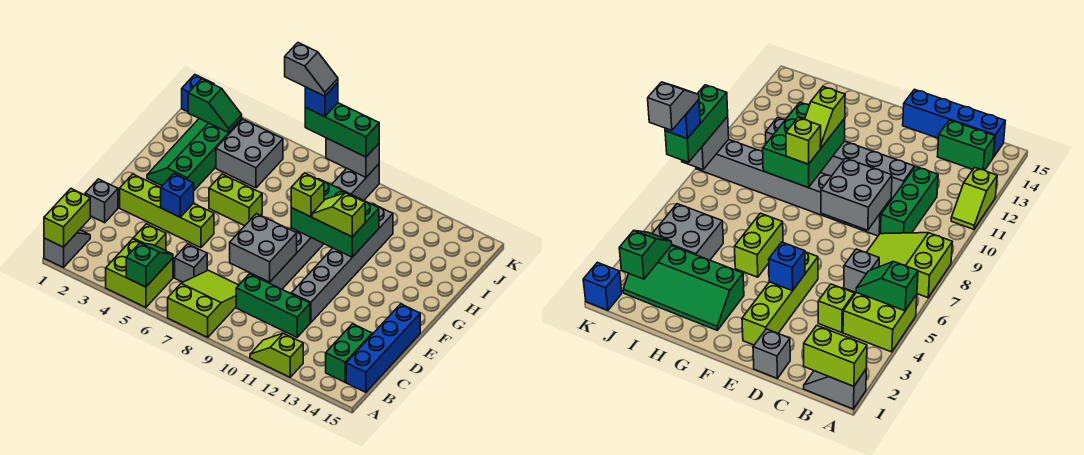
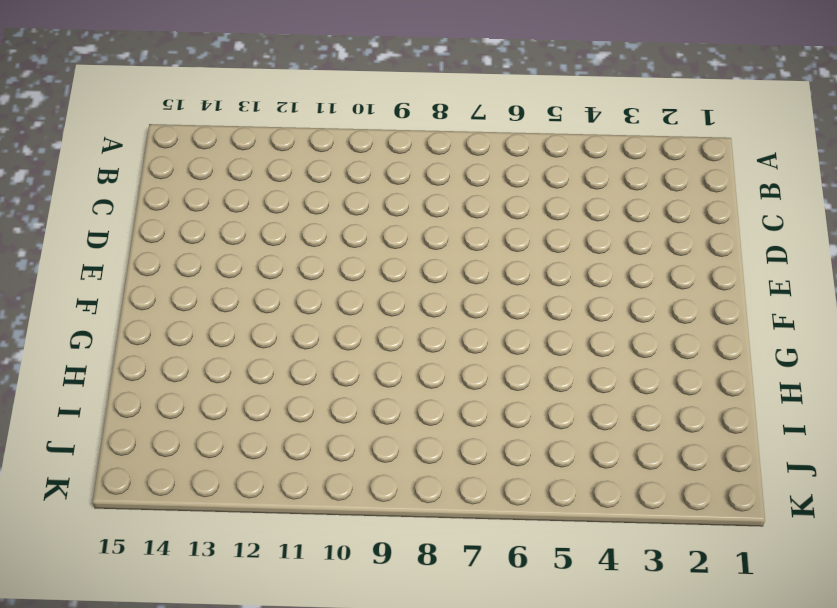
none -> grey slope A1:B1 level 1 top A
none -> lime brick A4:B5 level 1
none -> lime slope A7:C8 level 1 top A

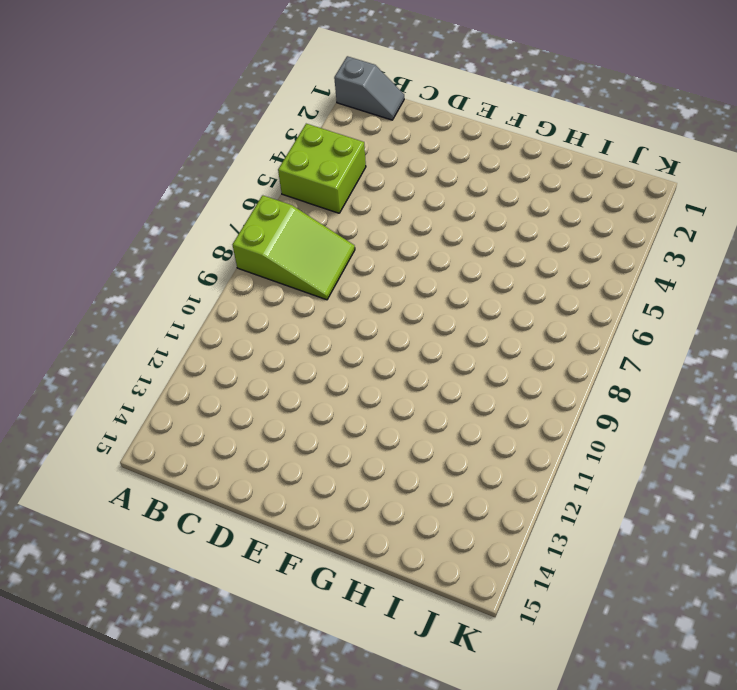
none -> lime slope A11:A12 level 1 top 12
none -> green brick B14:C14 level 1
none -> blue brick B15:E15 level 1

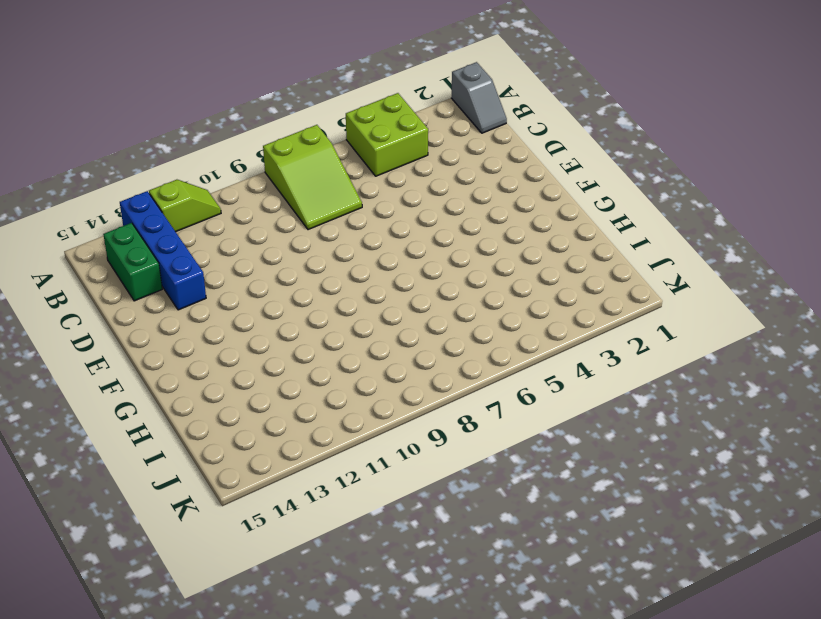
blue brick A13:D13 level 1 -> blue brick B15:E15 level 1
none -> lime brick C4 level 1
none -> grey brick C6 level 1
none -> green brick C9:C11 level 1

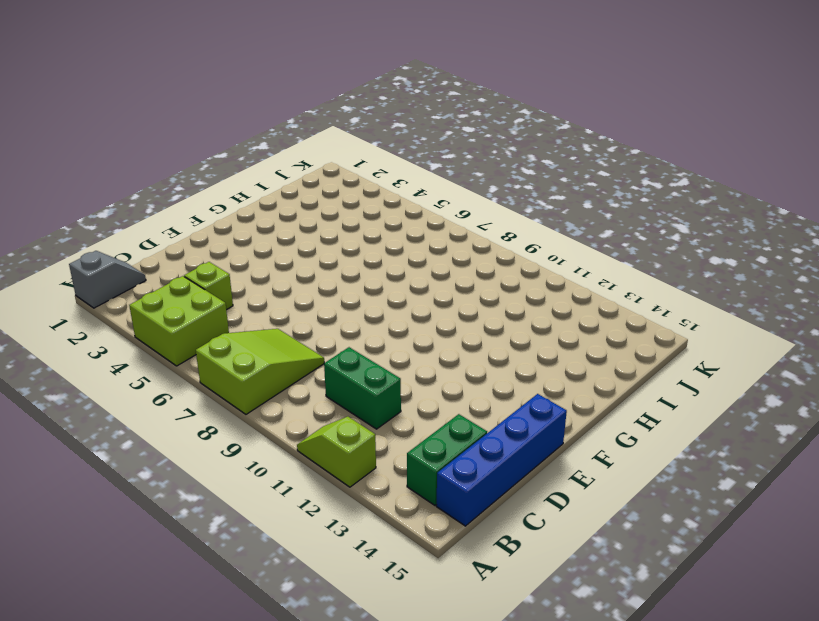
green brick C10:C11 level 1 -> green brick C9:C11 level 1
none -> grey brick C6 level 1
none -> grey brick D1 level 1
none -> grey brick D9:K9 level 1

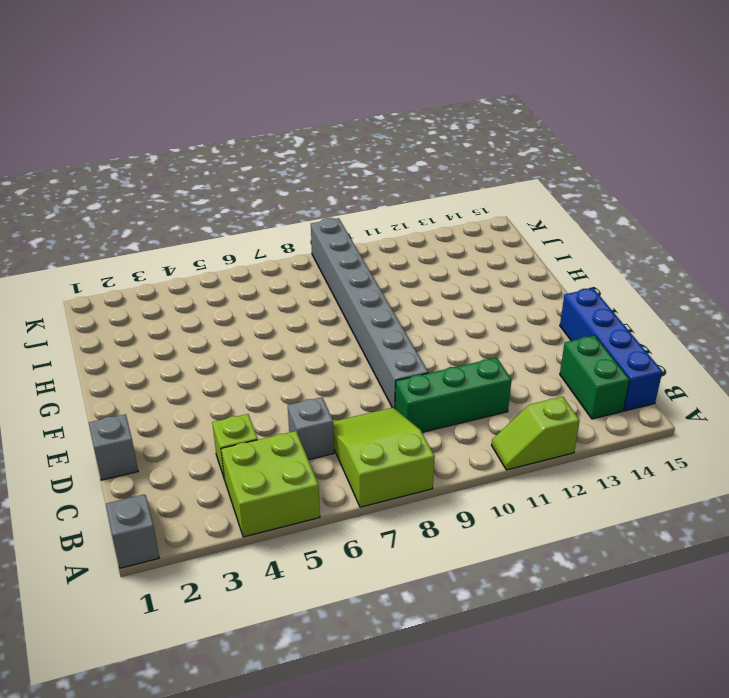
none -> grey brick D11:I11 level 1
none -> lime brick E2:E5 level 1
none -> green slope G2:J3 level 1 top 3

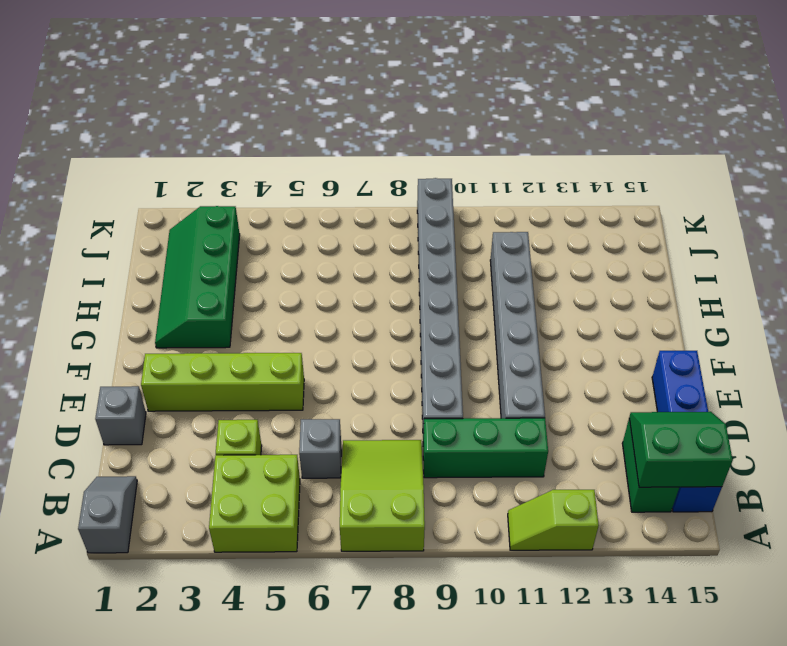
green slope B14:C15 level 2 top B -> none
none -> lime brick G5:G6 level 1
none -> grey brick I4:J5 level 1
none -> blue brick K1 level 1

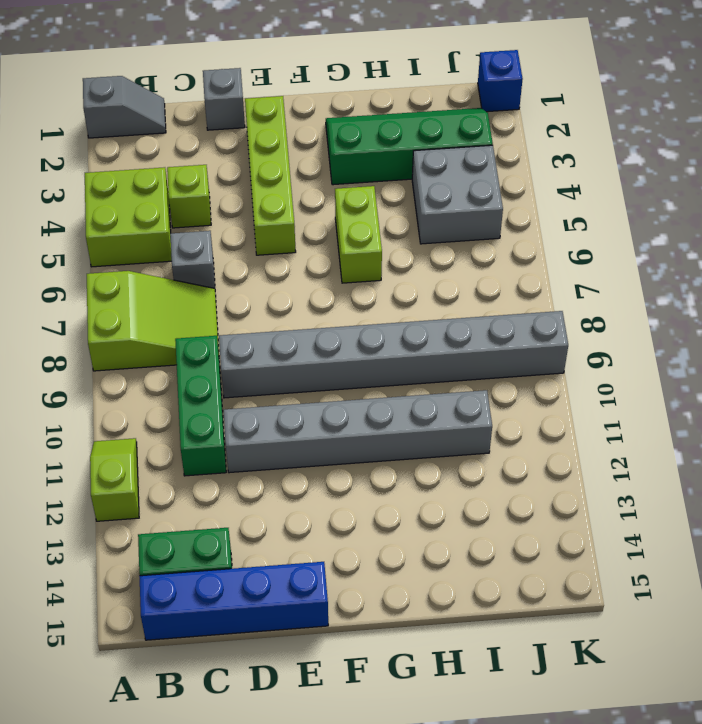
none -> lime brick A1:B1 level 2
none -> green slope A5:B5 level 2 top A
none -> grey brick D8:E9 level 2

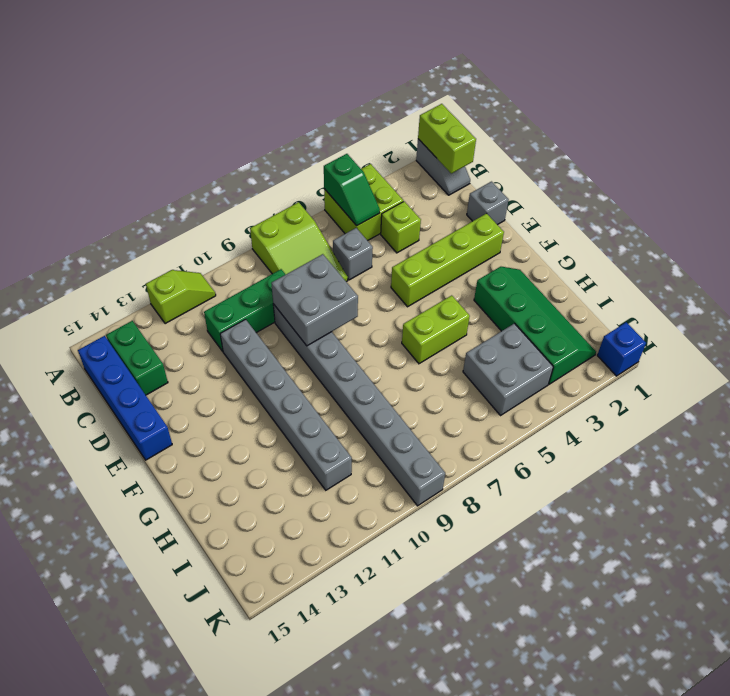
none -> blue brick E4 level 2
none -> green brick G9:H11 level 2
none -> green slope J2:J3 level 2 top 2

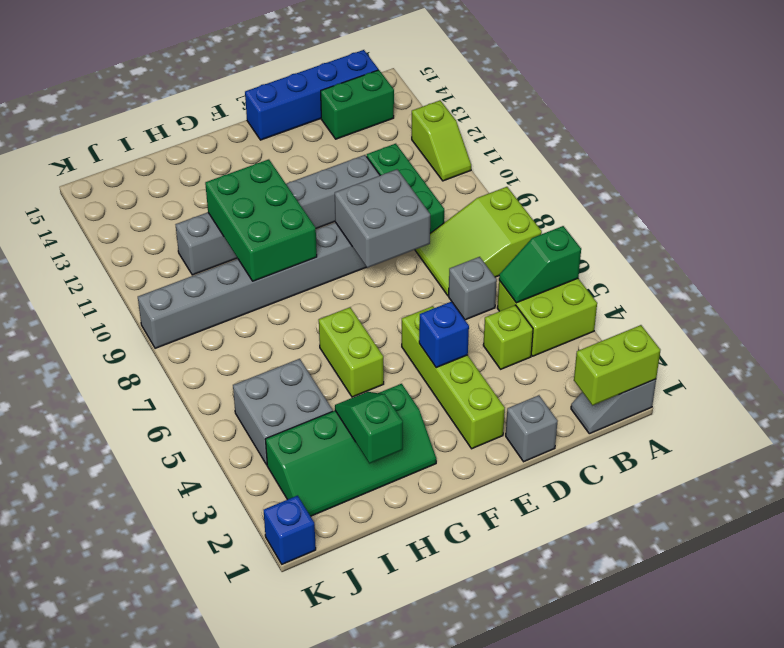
green slope H2:H3 level 2 top 2 -> green slope J2:J3 level 2 top 2
none -> grey brick K8:K9 level 2
none -> lime brick G9 level 3
none -> lime slope G10:G11 level 3 top 11

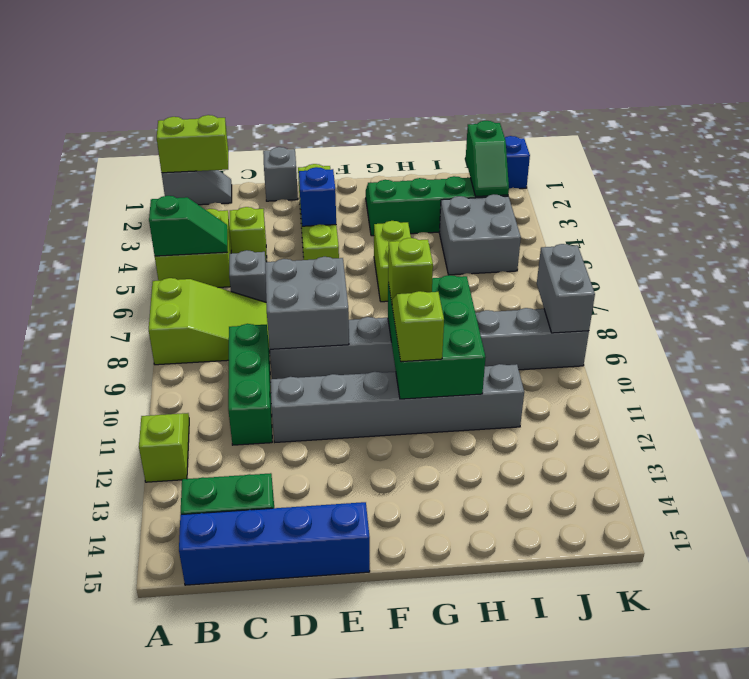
none -> green brick K7:K9 level 3
none -> blue brick K7 level 4
none -> grey slope K6:K7 level 5 top 6

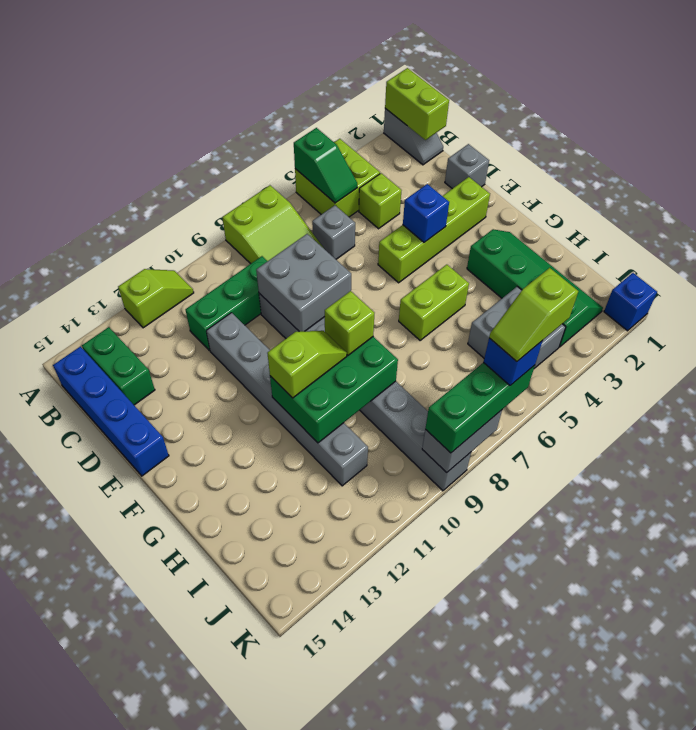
lime slope K6:K7 level 5 top 6 -> grey slope K6:K7 level 5 top 6
none -> green slope J2:J3 level 2 top 2

